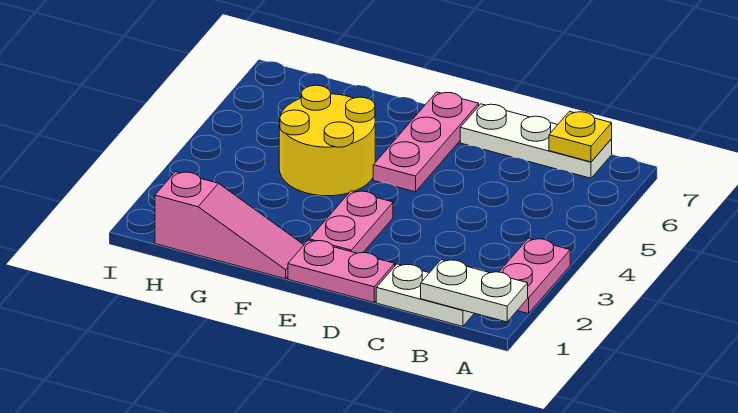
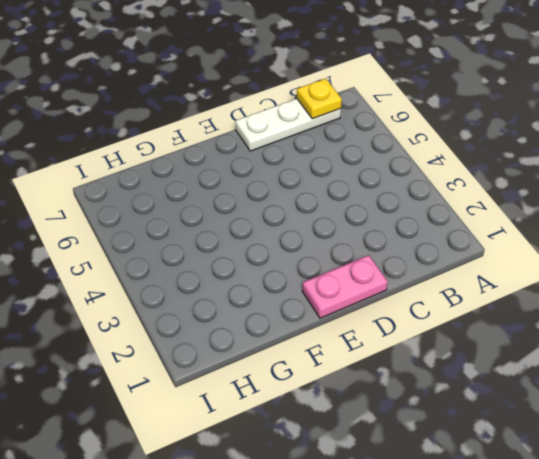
none -> pink plate A2:A3 level 1
none -> white plate B1:C1 level 1

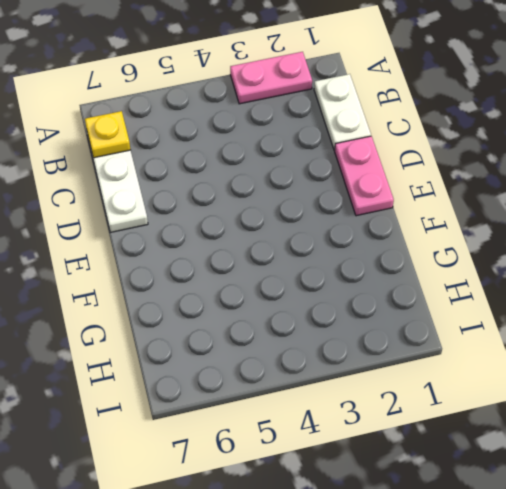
none -> pink plate E2:E3 level 1
none -> pink plate E5:E7 level 1

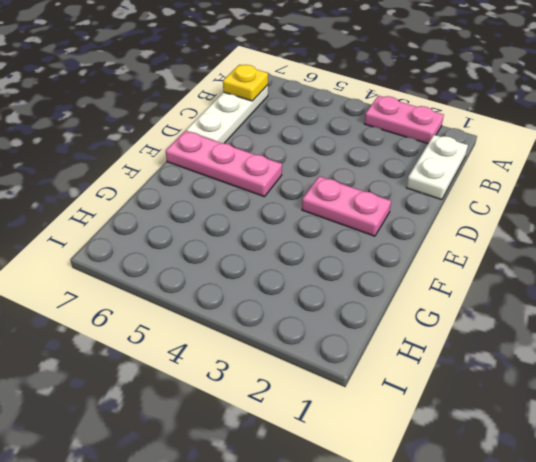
none -> pink plate D1:E1 level 1
none -> pink slope F1:H1 level 1 top H

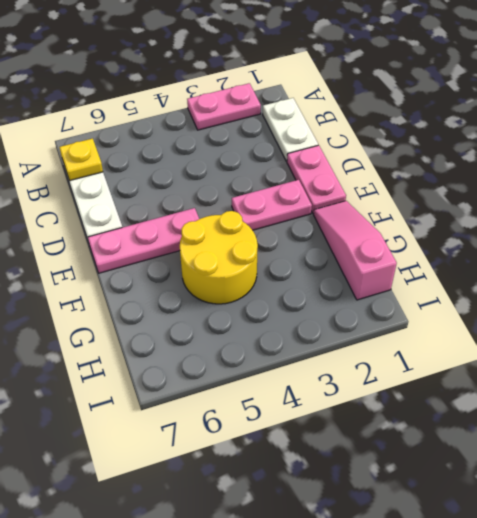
none -> white plate A1:B1 level 2

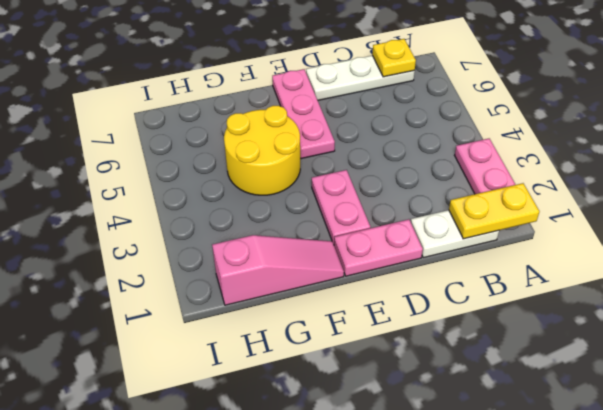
yellow plate A1:B1 level 2 -> white plate A1:B1 level 2

